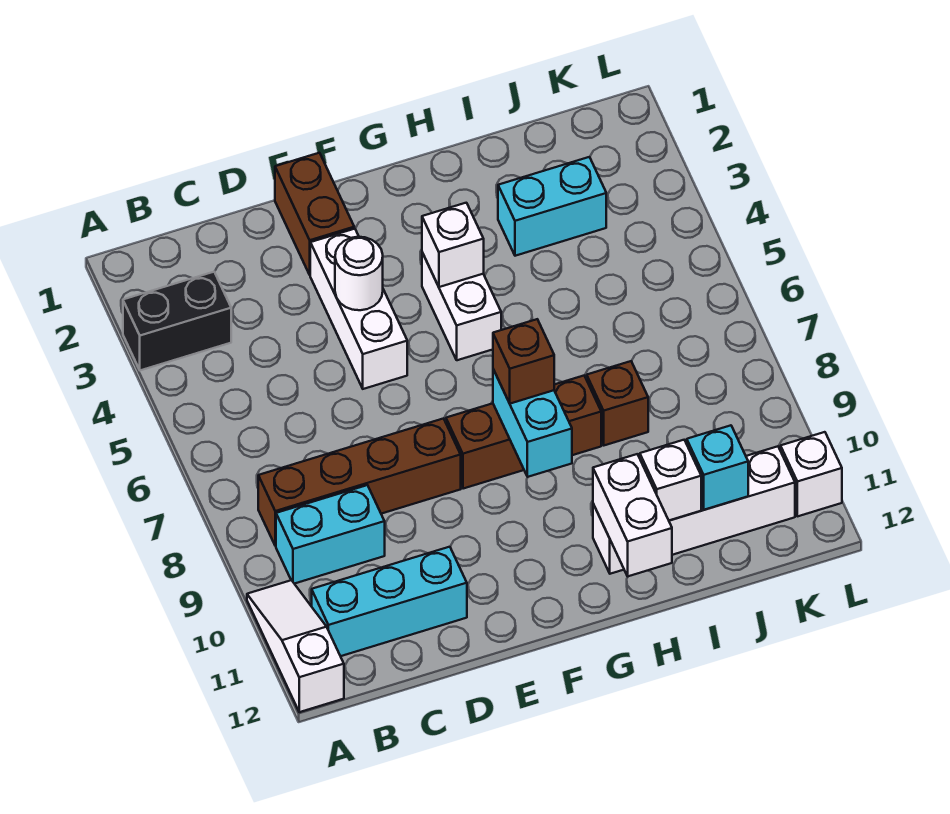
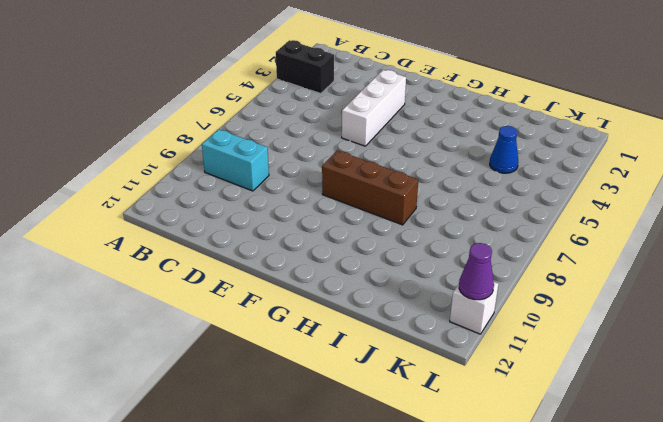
blue cone J4 level 1 -> none
purple cone L11 level 2 -> none
none -> white slope A10:A12 level 1 top 12
none -> brown brick B8:E8 level 1
none -> cyan brick B11:D11 level 1

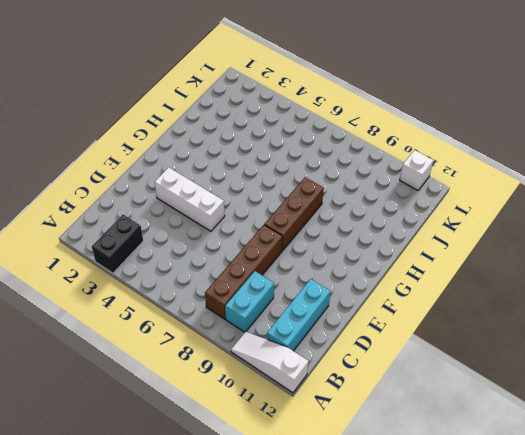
none -> brown brick E1:E2 level 1
none -> white brick G4:G5 level 1
none -> white brick H11:K11 level 1

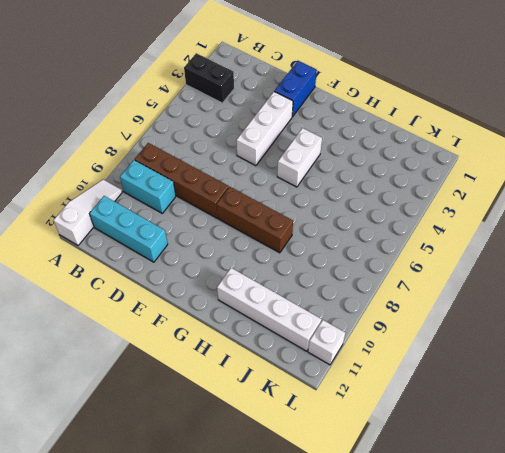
blue brick E1:E2 level 1 -> brown brick E1:E2 level 1
none -> cyan brick I3:J3 level 1
none -> brown brick I8 level 1
none -> white round brick E4 level 2

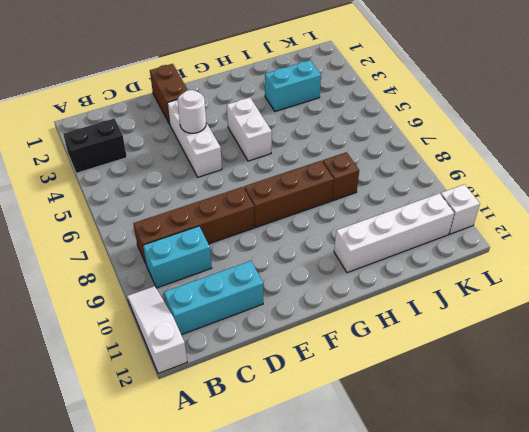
none -> white brick G4 level 2
none -> cyan brick G8:G9 level 2
none -> white brick H11:H12 level 2

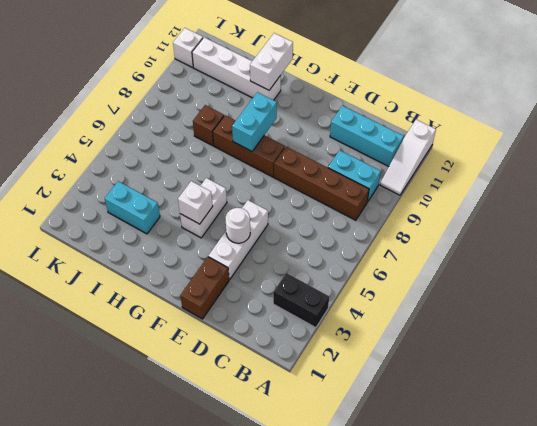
none -> white brick I11 level 2
none -> cyan brick J11 level 2
none -> brown brick G8 level 3

